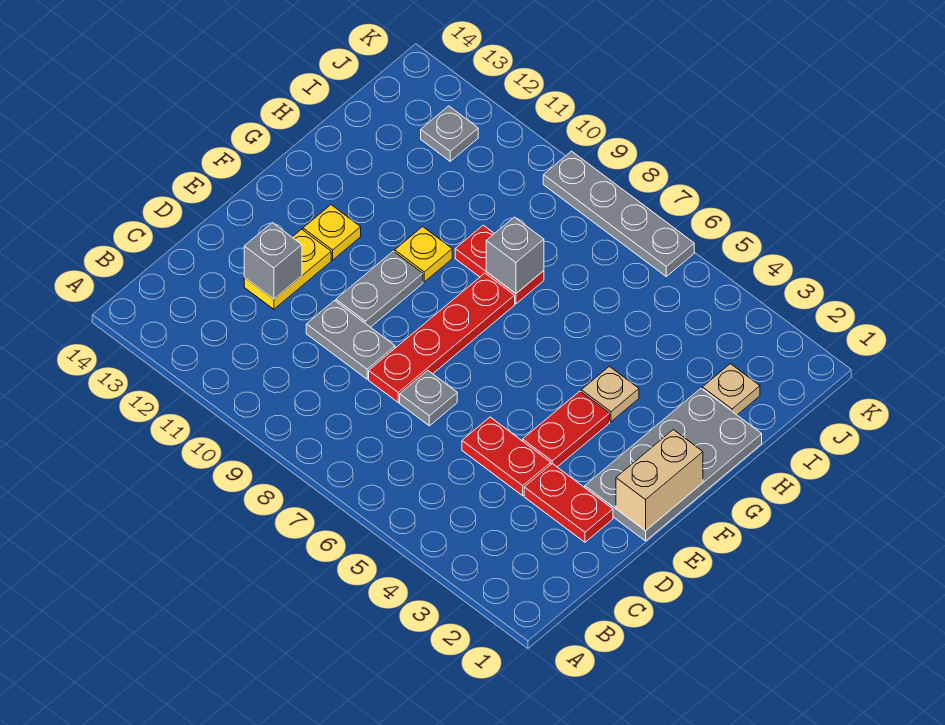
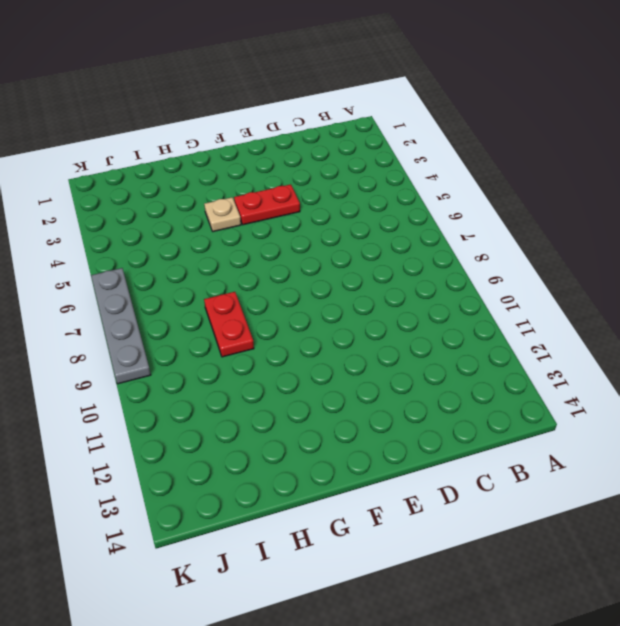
none -> red plate D2:D3 level 1
none -> red plate D4:D5 level 1
none -> grey plate D7 level 1

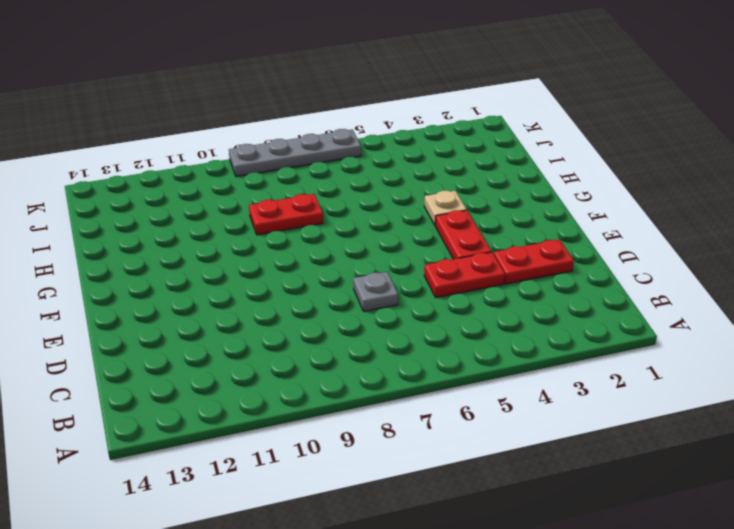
none -> red plate D8:G8 level 1
none -> grey plate D9:D10 level 1
none -> yellow plate D12:E12 level 1

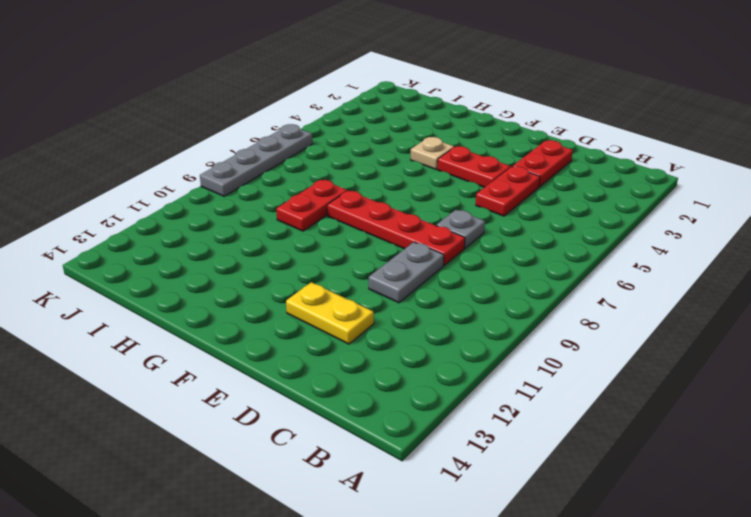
none -> grey plate E1:H2 level 1
none -> grey plate E10:F10 level 1
none -> yellow plate F12 level 1

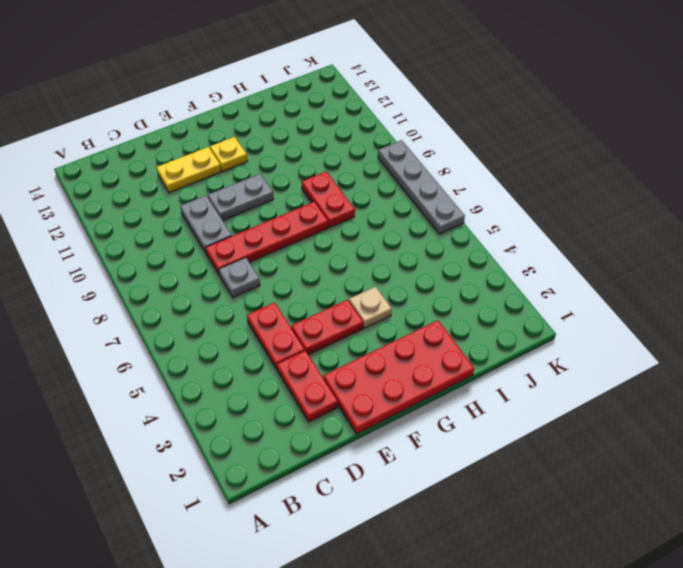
red plate E1:H2 level 1 -> grey plate E1:H2 level 1
none -> yellow plate G10 level 1
none -> tan plate I2 level 1
none -> grey plate J12 level 1

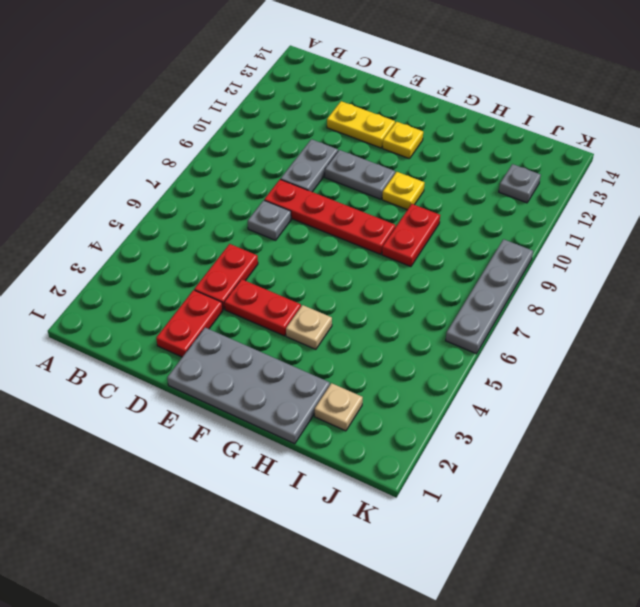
none -> grey brick D12 level 2
none -> tan brick E1:F1 level 2
none -> grey brick H8 level 2

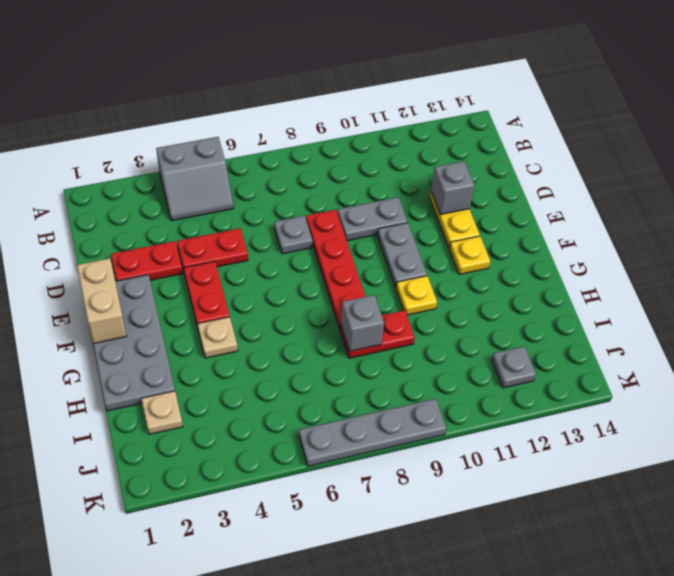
grey slope A4:B5 level 1 top A -> none

